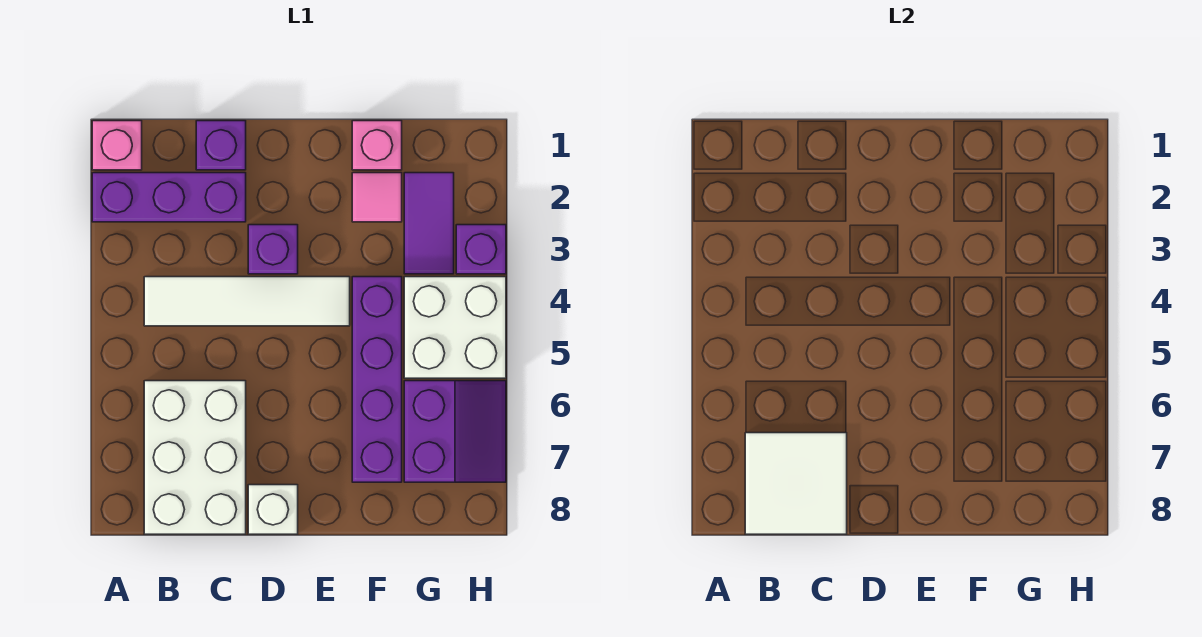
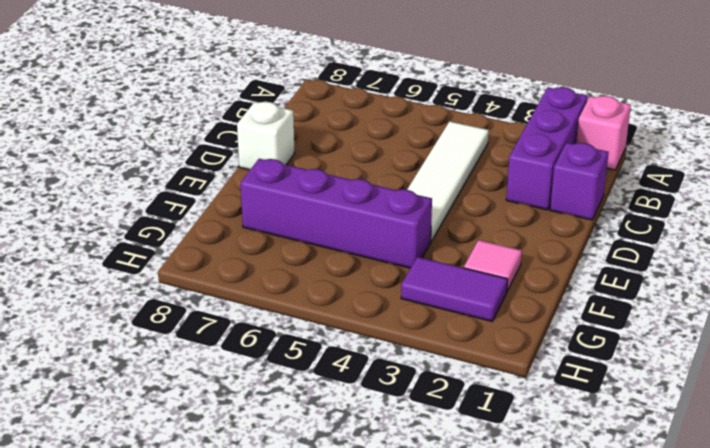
none -> white brick B6:C8 level 1
none -> purple brick D3 level 1
none -> pink brick F1 level 1

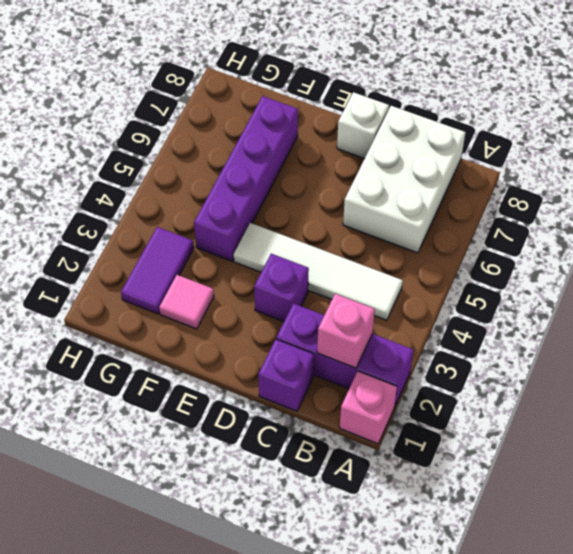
pink brick B2 level 2 -> pink brick F1 level 1
none -> white brick G4:H5 level 1
none -> purple slope G6:H7 level 1 top G
none -> purple brick H3 level 1

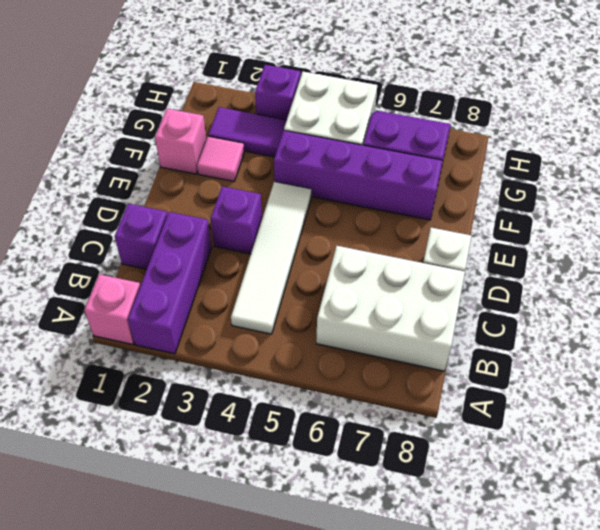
none -> white tile B7:C8 level 2

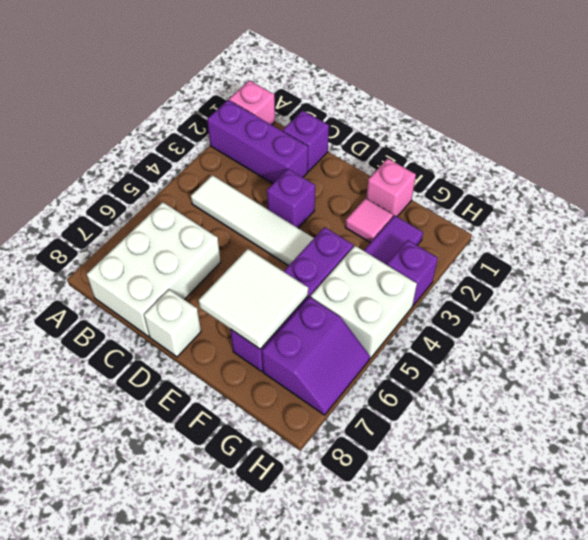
white tile E6:F7 level 2 -> white tile B7:C8 level 2

